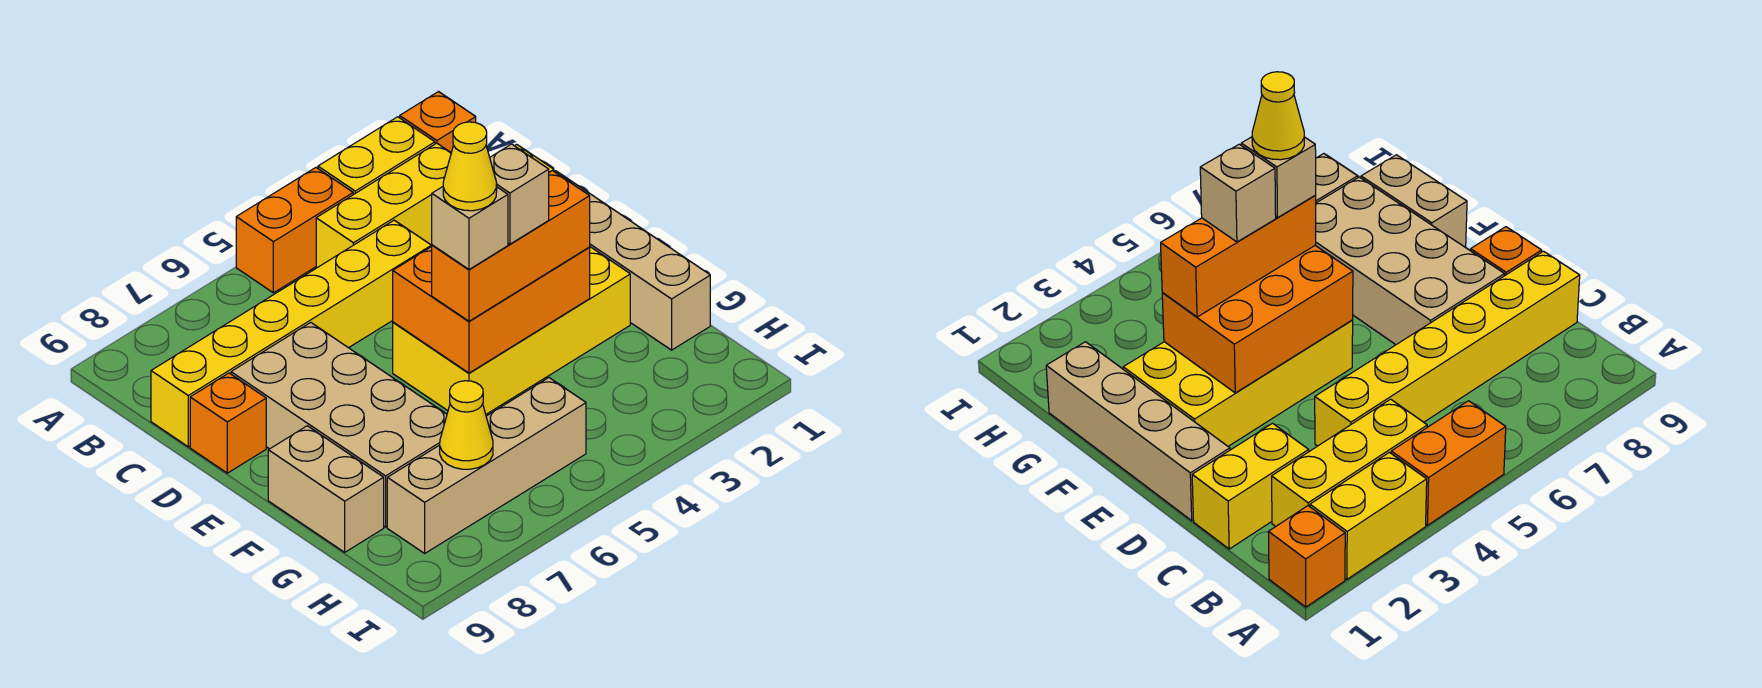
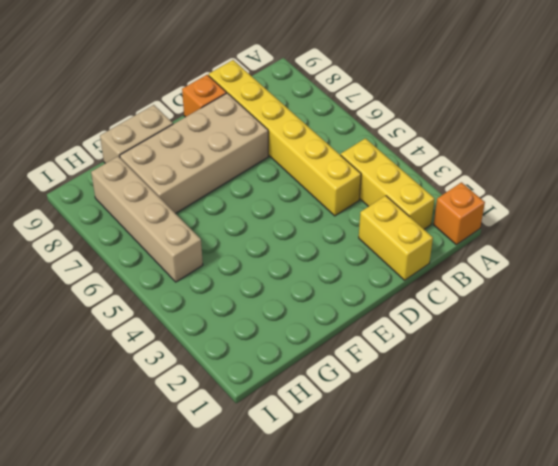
none -> yellow brick A2:A3 level 1
none -> orange brick A4:A5 level 1
none -> tan brick D1:G1 level 1

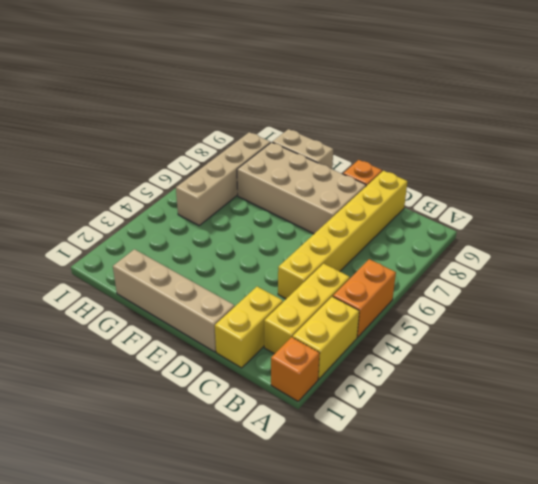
none -> yellow brick E2:F5 level 1
none -> orange brick E3:F5 level 2
none -> yellow cone H7 level 2

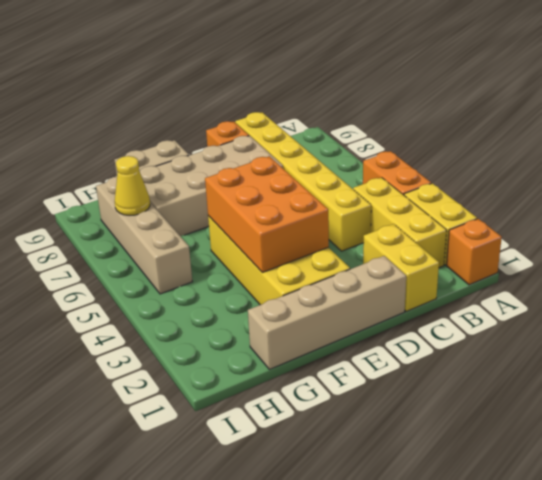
none -> orange brick F3:F5 level 3
none -> tan brick F4 level 4
none -> tan brick F5 level 4

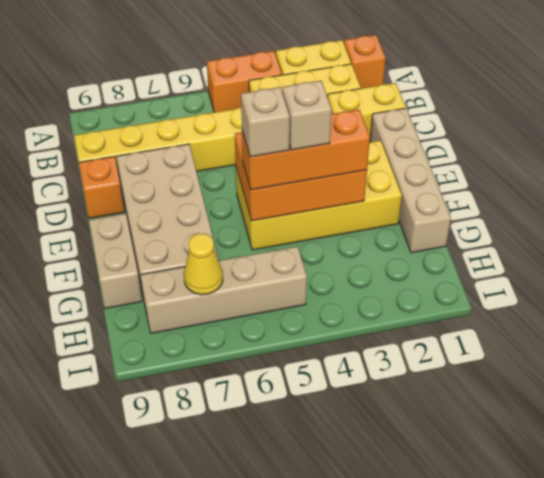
none -> yellow cone F5 level 5

